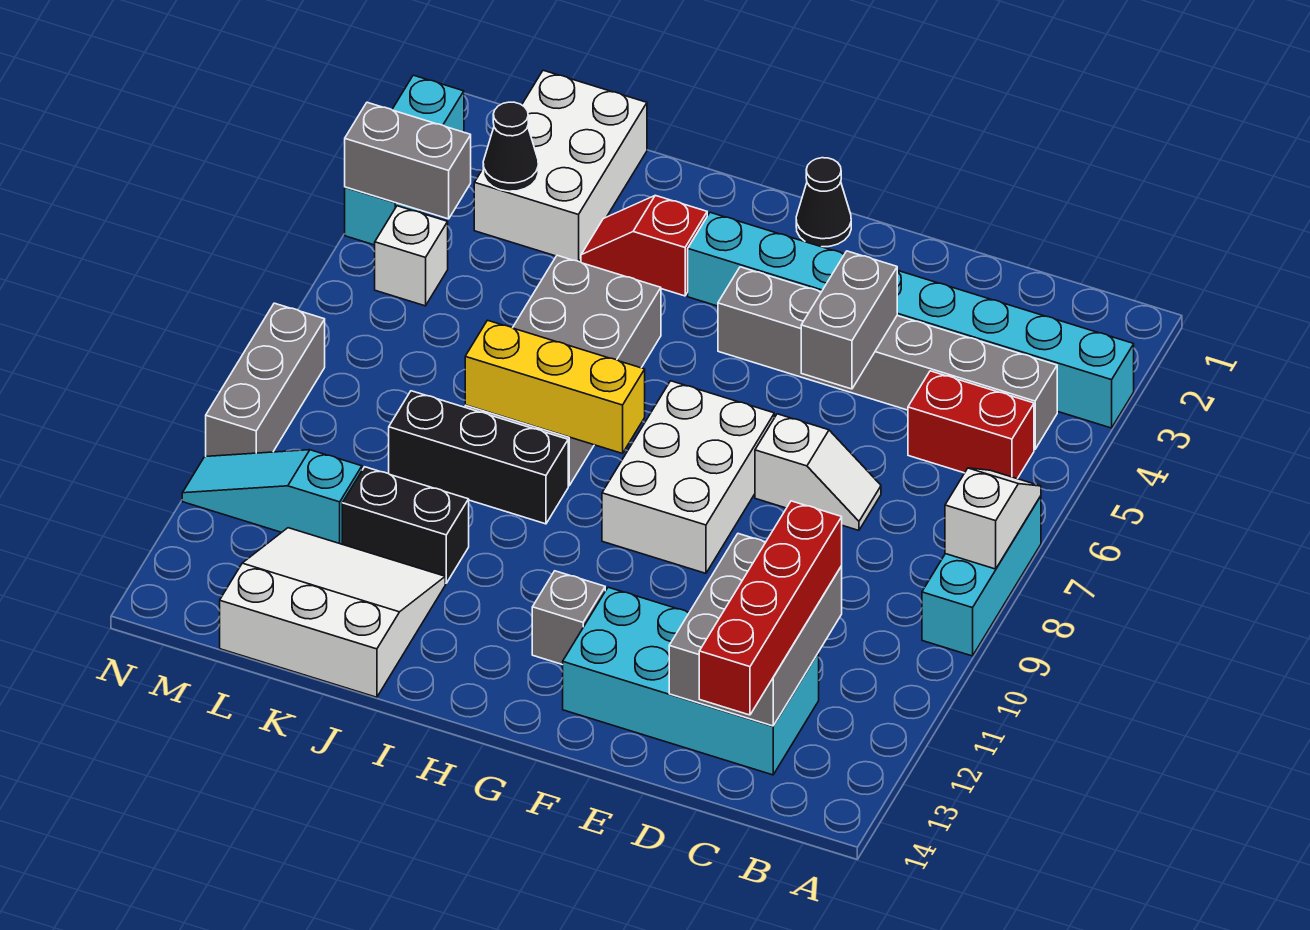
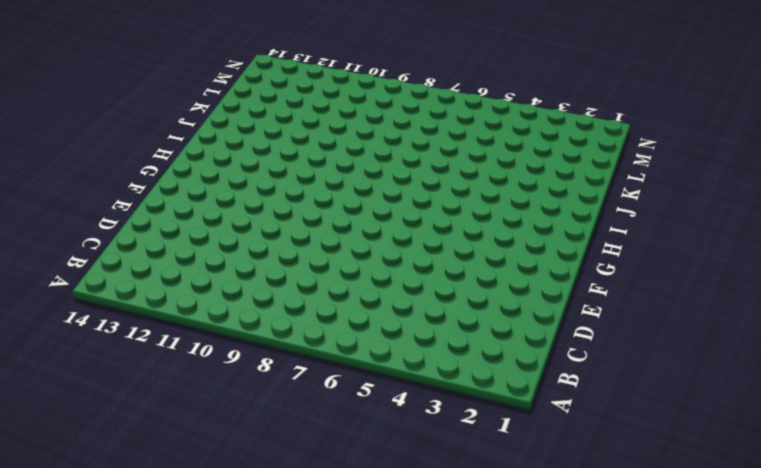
none -> cyan brick A3:H3 level 1
none -> cyan brick A7:A9 level 1
none -> grey brick B4:G4 level 1

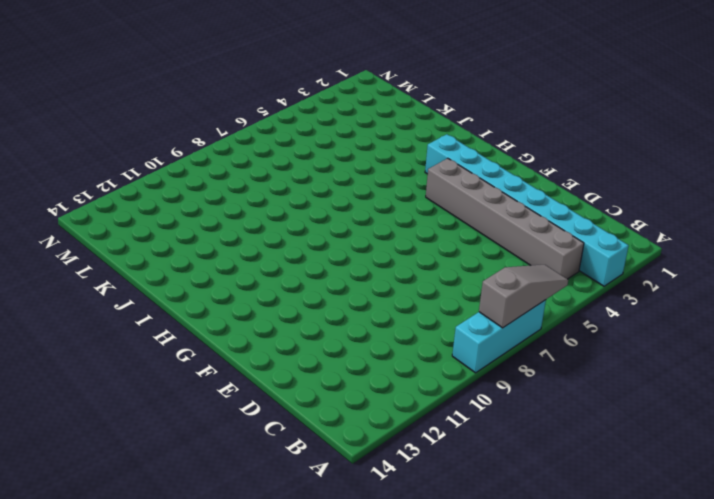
grey slope A6:A8 level 2 top 8 -> white slope A7:A8 level 2 top 8
none -> red brick B5:C5 level 1
none -> cyan brick C12:F13 level 1
none -> white slope D7:E7 level 1 top E

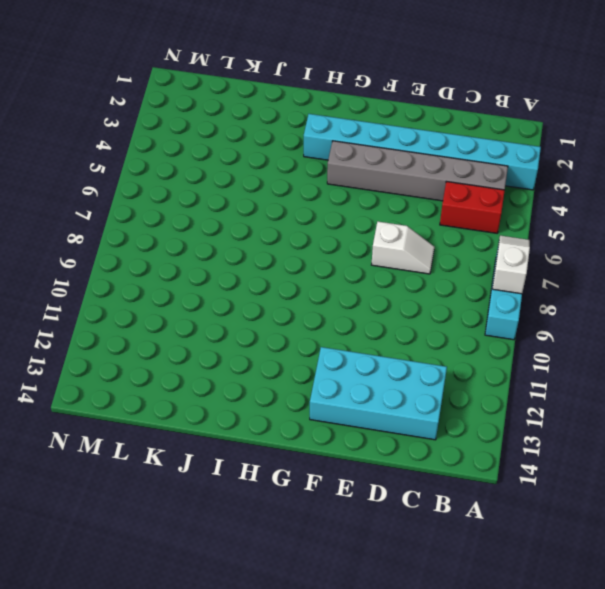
none -> white brick F7:G9 level 1
none -> black cone G1 level 1
none -> grey brick G12 level 1

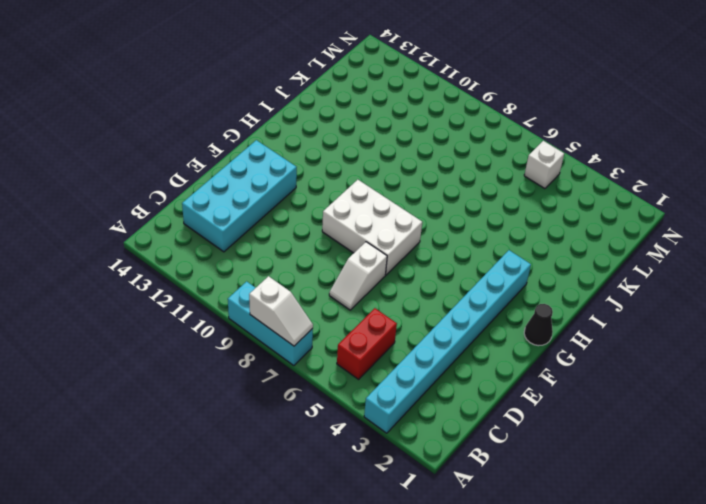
none -> grey brick B4:G4 level 1
none -> grey brick G12 level 1
none -> red slope I3:J3 level 1 top I

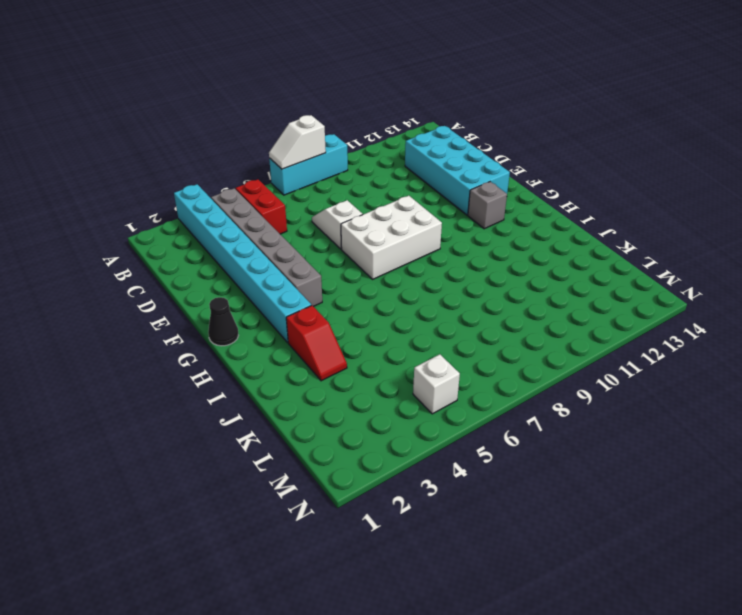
none -> grey brick I5:J8 level 1
none -> black brick I9:K9 level 1
none -> black brick J11:K11 level 1

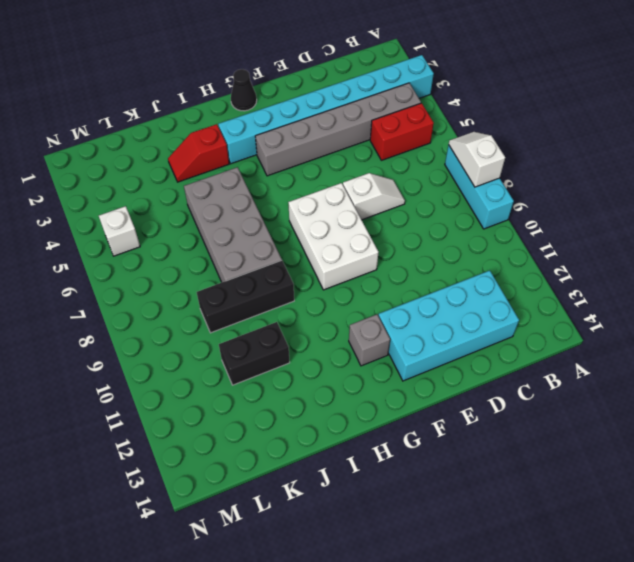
none -> white slope J12:L14 level 1 top 14
none -> white brick K1:L3 level 1
none -> cyan slope L11:N11 level 1 top L

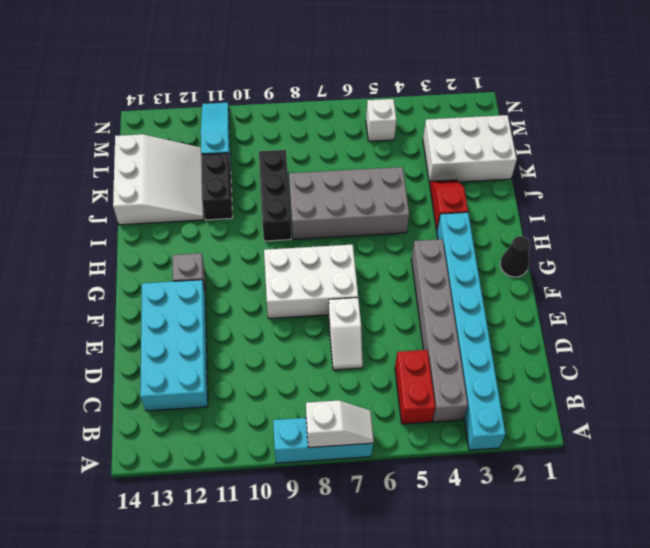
none -> cyan brick N2:N4 level 1
none -> grey brick N8:N10 level 1
none -> grey brick C11:D13 level 2

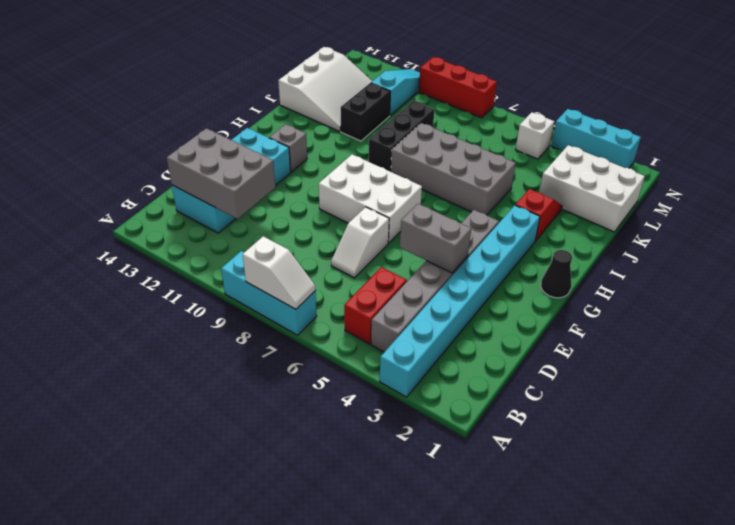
red brick N8:N10 level 1 -> grey brick N8:N10 level 1
none -> yellow brick H8:J8 level 2
none -> black cone L3 level 2
none -> grey brick M4:N4 level 2

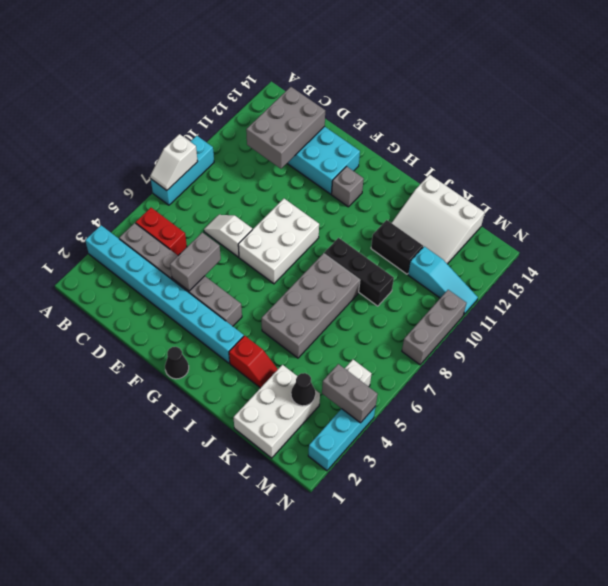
none -> yellow brick H8:J8 level 2
none -> red brick C11:C14 level 3

